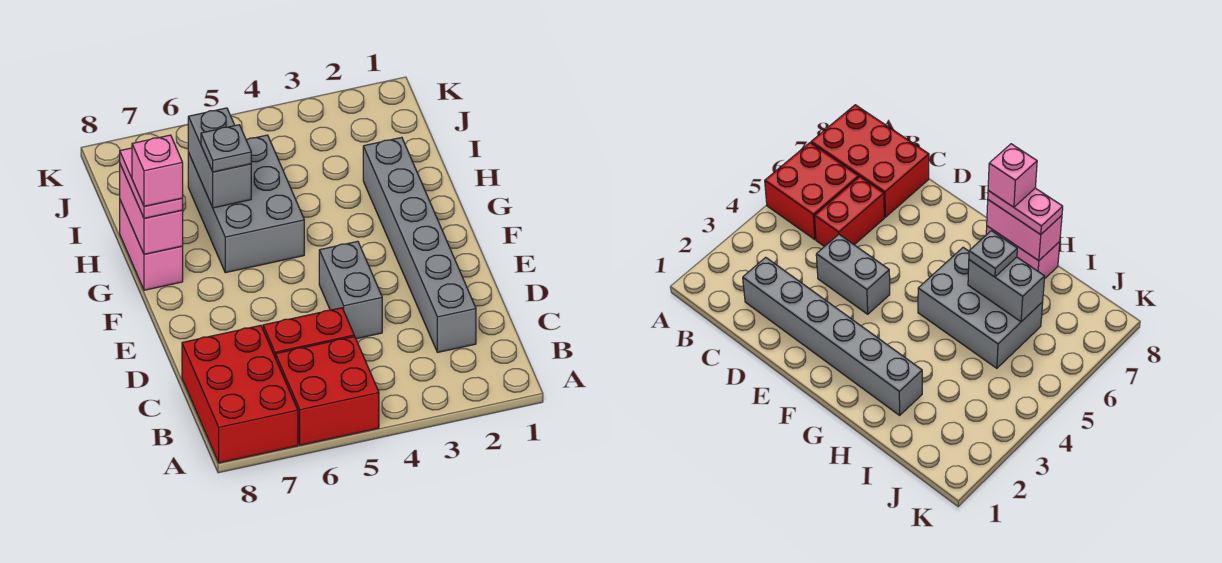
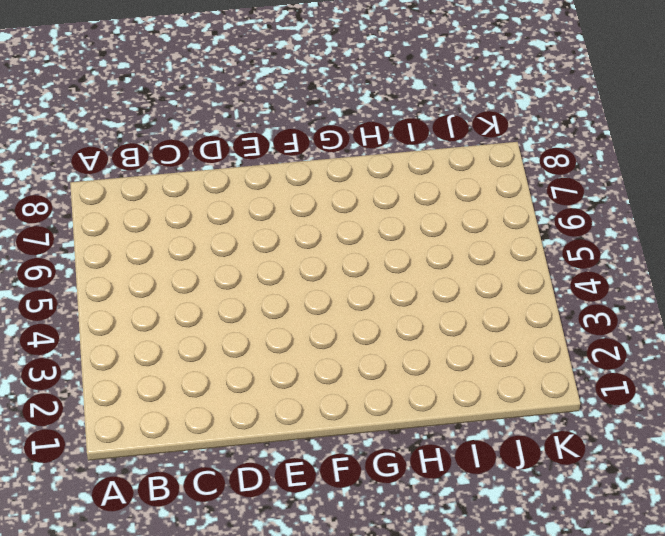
none -> red brick A5:B6 level 1
none -> red brick A7:C8 level 1
none -> grey brick C2:H2 level 1

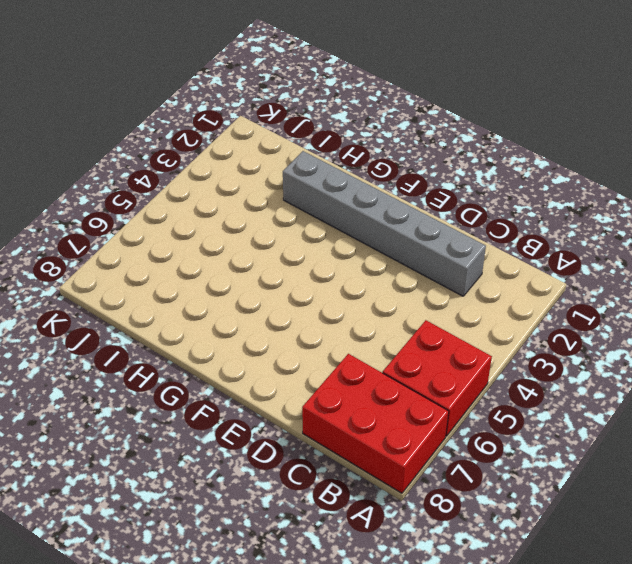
none -> red brick C5:C6 level 1
none -> grey brick D4:E4 level 1
none -> grey brick G5:I6 level 1

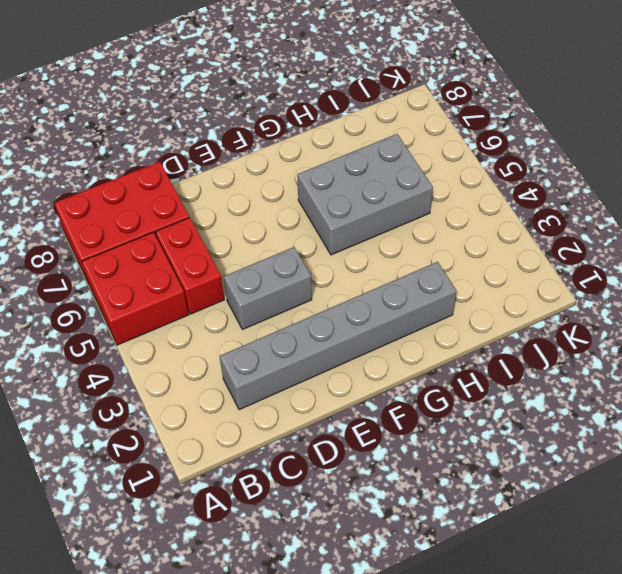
none -> pink brick G8:H8 level 1
none -> pink brick G8:H8 level 2
none -> grey brick H6:I6 level 2

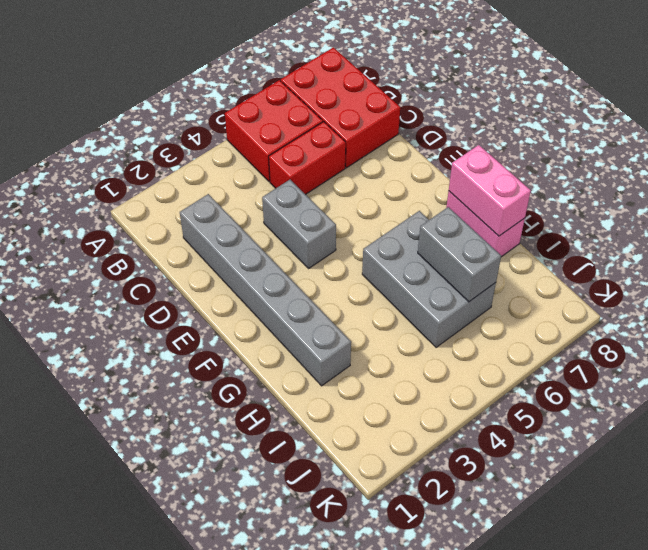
none -> pink plate G8:H8 level 3
none -> grey plate H6 level 3
none -> pink brick G8 level 4

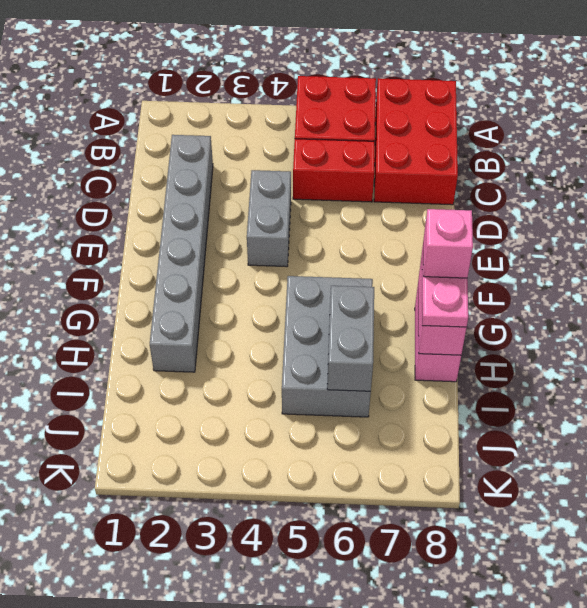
none -> grey plate H6 level 3

